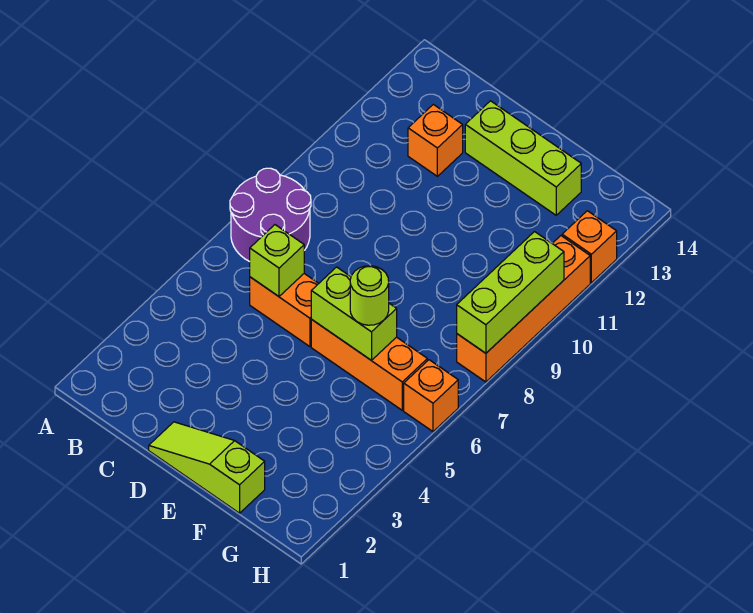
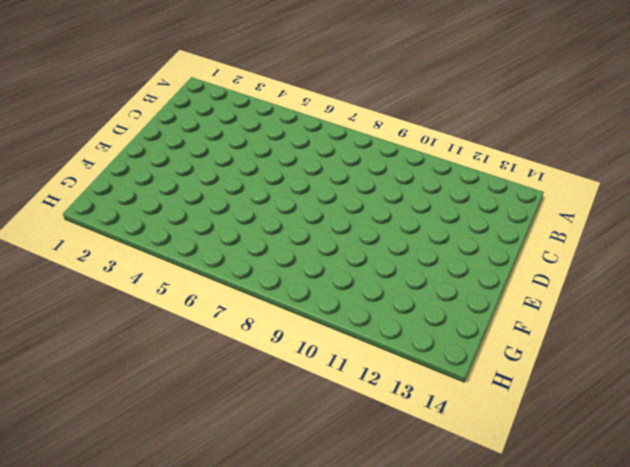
none -> purple round brick A7:B8 level 1
none -> orange brick C6:D6 level 1
none -> orange brick C12 level 1

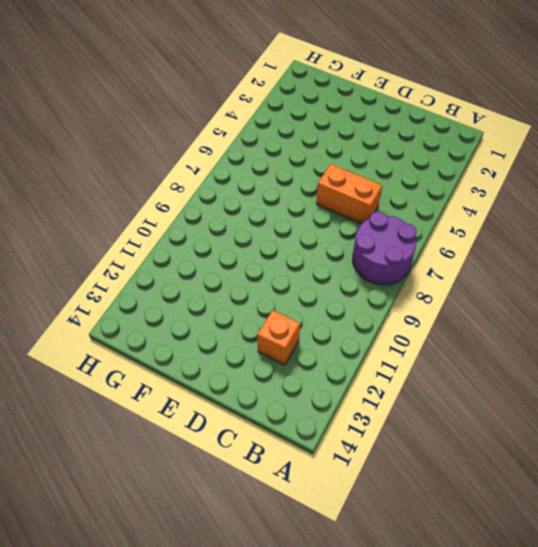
none -> lime slope D1:F1 level 1 top F
none -> lime brick D13:F13 level 1
none -> orange brick E6:G6 level 1

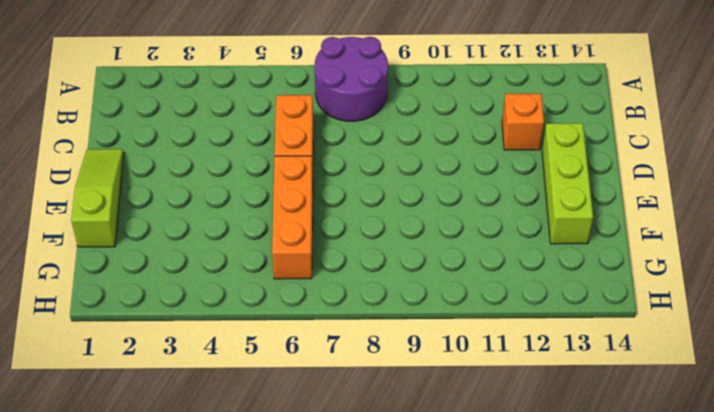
none -> orange brick H6 level 1
none -> orange brick H8:H11 level 1
none -> orange brick H12 level 1

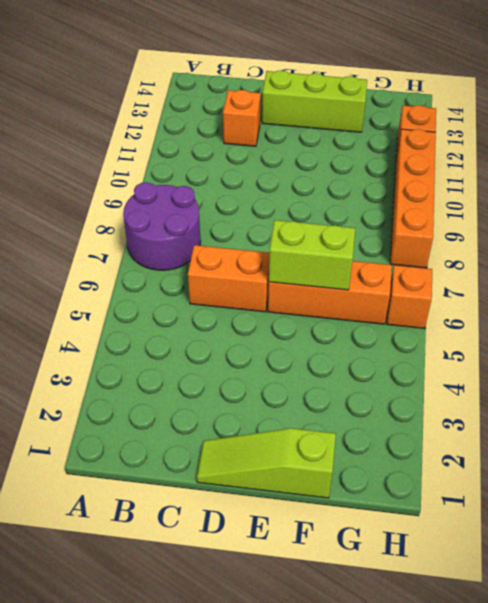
none -> lime brick C6 level 2
none -> lime brick H8:H10 level 2
none -> lime round brick F6 level 3

